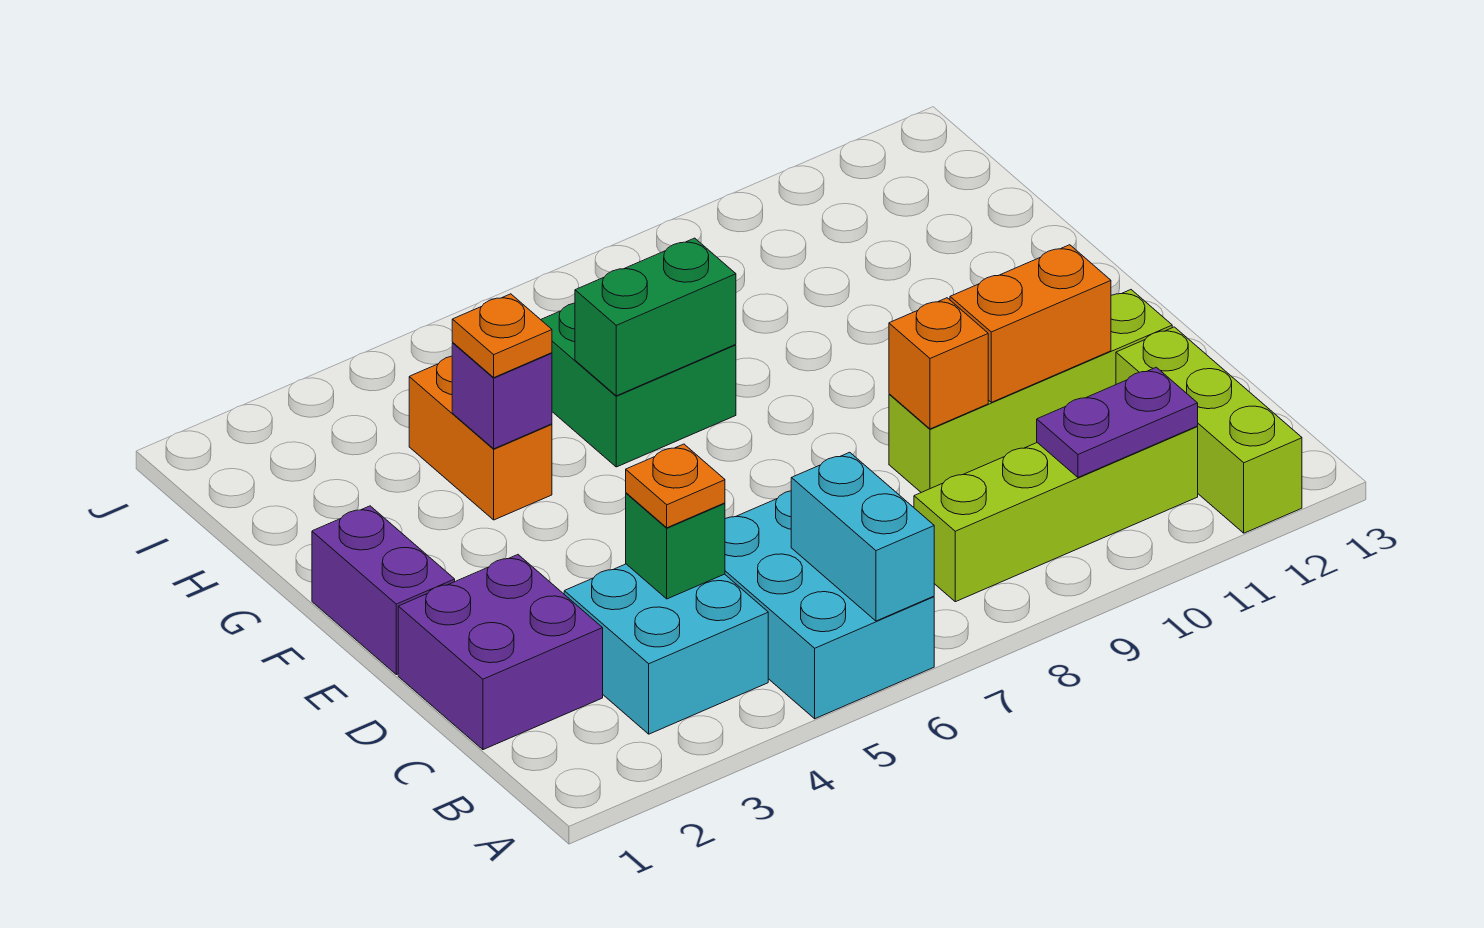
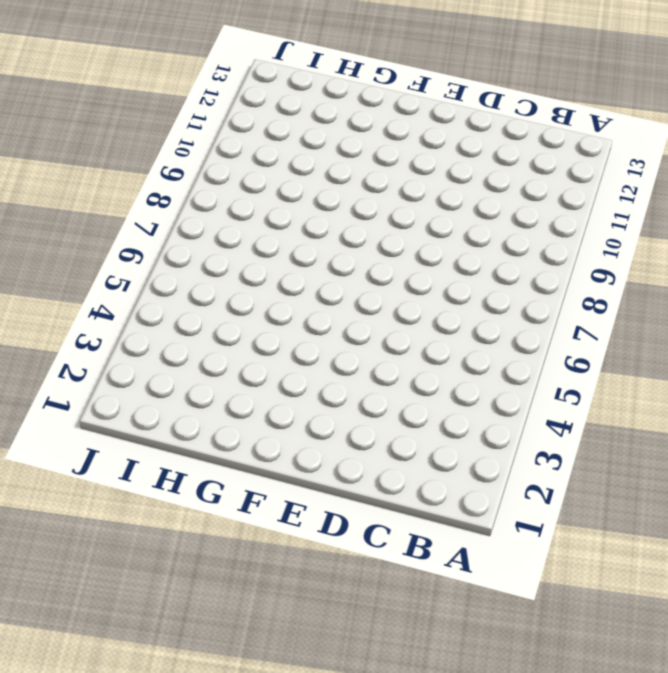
none -> cyan brick A5:C6 level 1
none -> lime brick A12:C12 level 1
none -> cyan brick B3:C4 level 1

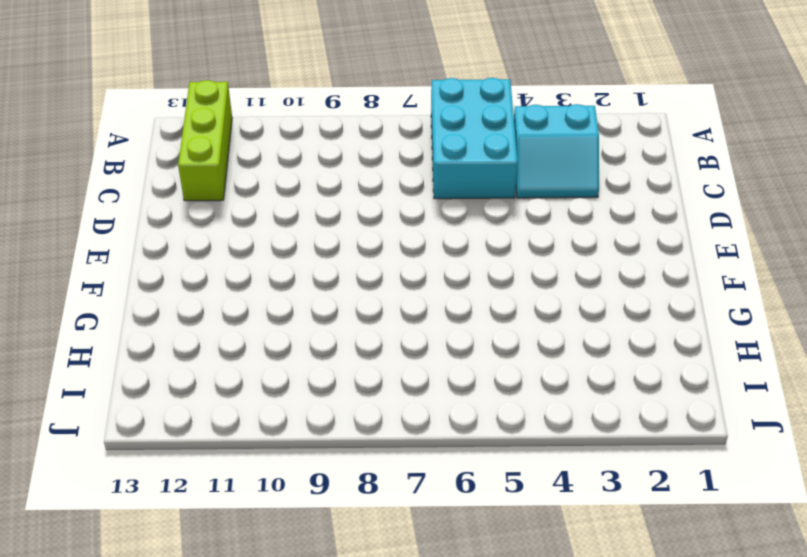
cyan slope B3:C4 level 1 top B -> cyan brick B3:C4 level 1
none -> lime brick B8:B11 level 1
none -> purple brick C1:D2 level 1
none -> lime brick D9:D12 level 1

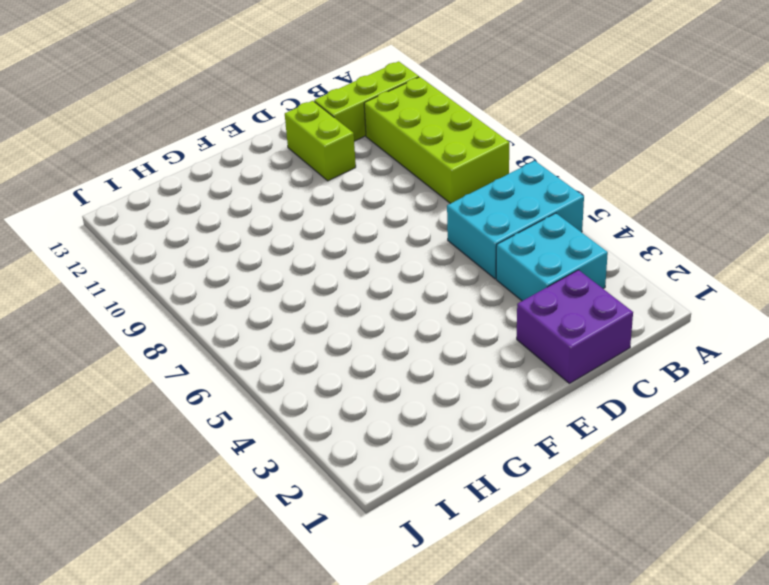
lime brick A8:B11 level 1 -> lime brick B8:B11 level 1
lime brick D11:D12 level 1 -> lime brick D9:D12 level 1
none -> purple brick E1:F1 level 1
none -> orange brick G4:H4 level 1
none -> green brick G6:H7 level 1

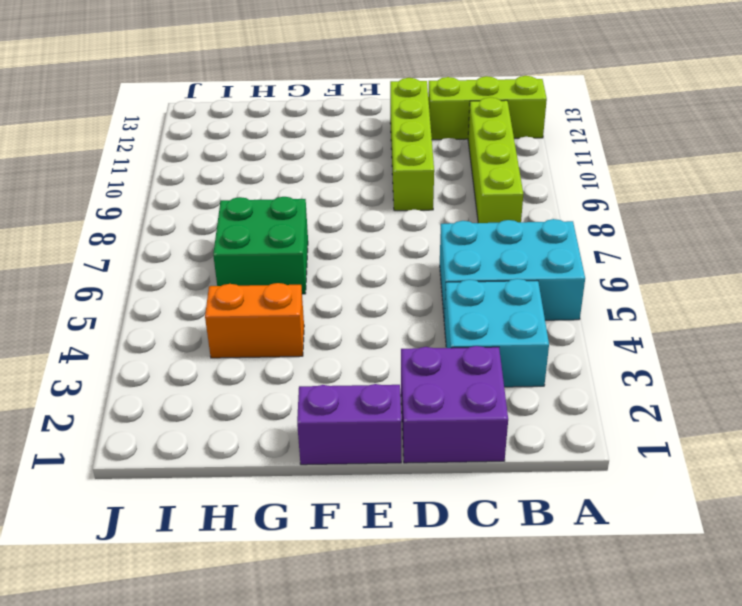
none -> cyan brick A6:B6 level 2
none -> purple plate B10:B11 level 2
none -> green brick C4 level 2

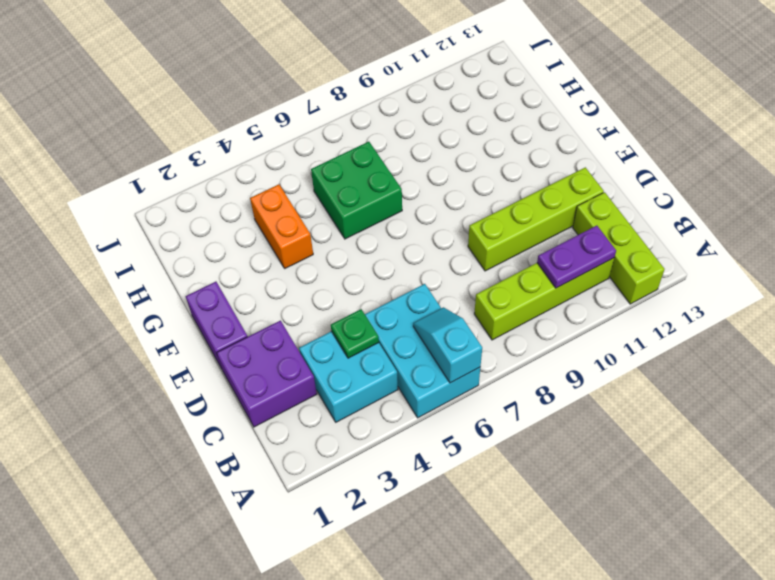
cyan slope A6:B6 level 2 top A -> cyan brick A6:B6 level 2
green plate C4 level 2 -> green brick C4 level 2
none -> orange brick D9 level 2
none -> orange brick D10:D11 level 2
none -> purple brick G4 level 2

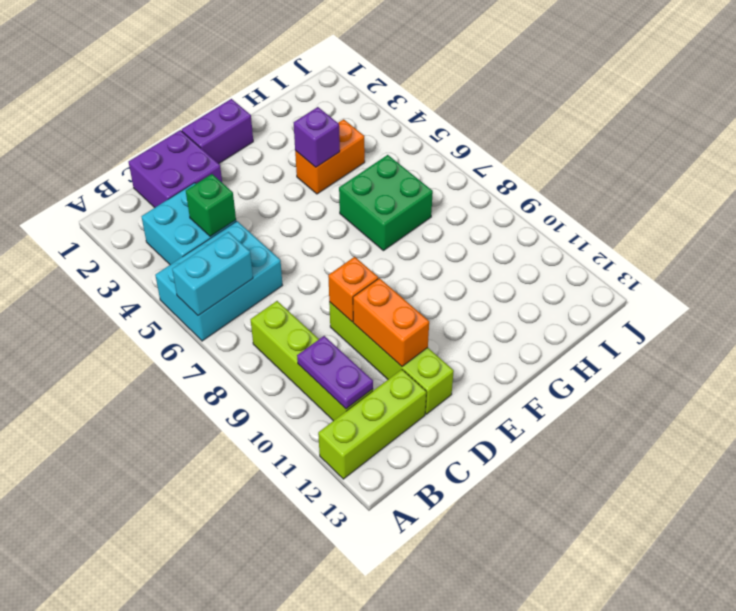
none -> green brick G6:G7 level 2
none -> orange plate C4 level 3
none -> orange plate G4 level 3

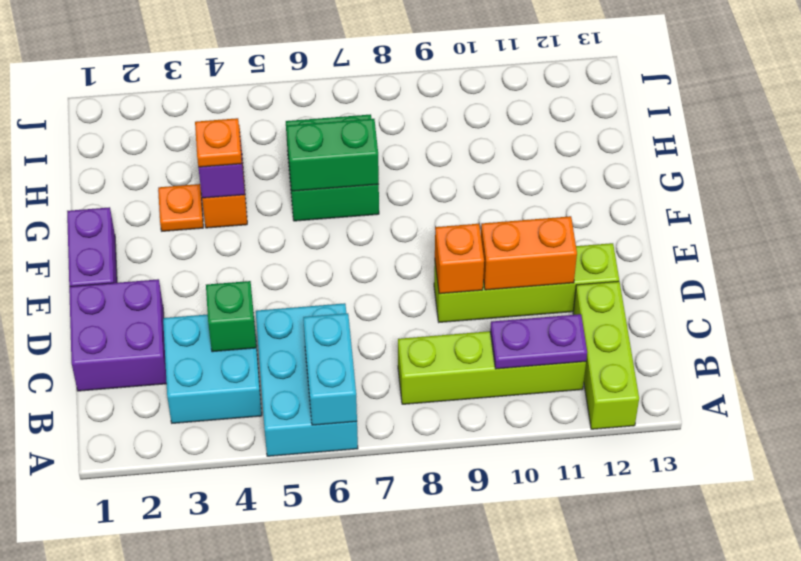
orange plate G3 level 1 -> orange plate C4 level 3

